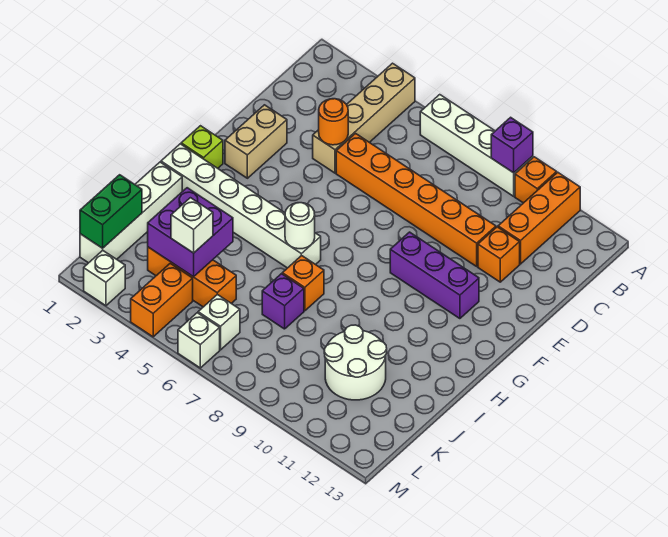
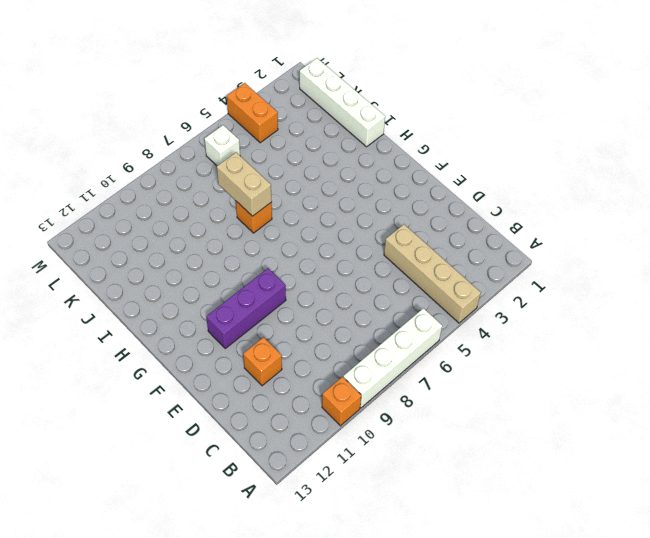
tan brick I7:J7 level 2 -> tan brick E2:F2 level 1
none -> orange brick A11:C11 level 1
none -> orange brick D5:D10 level 1
none -> lime brick G1 level 1

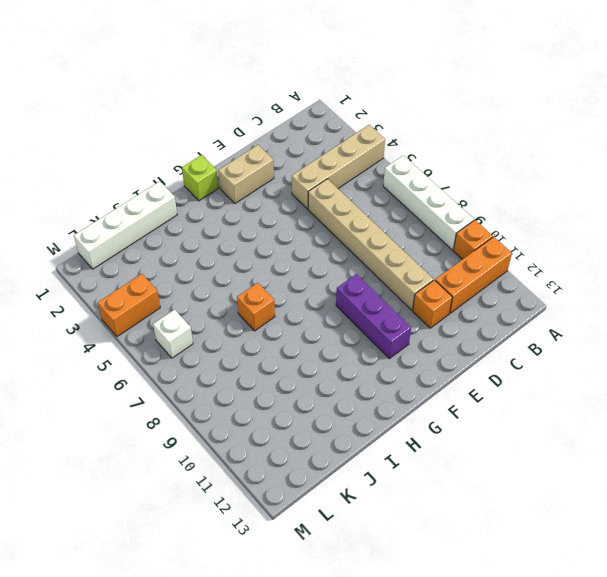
tan brick D5:D10 level 1 -> orange brick D5:D10 level 1
none -> white brick H1:H6 level 1
none -> purple brick J7 level 1
none -> white round brick J10:K11 level 1

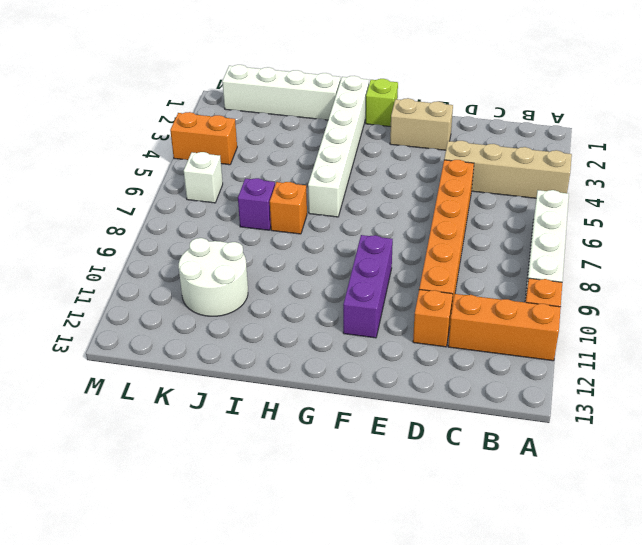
none -> orange brick K3:K5 level 1
none -> white brick M2 level 1
none -> white brick M6 level 1

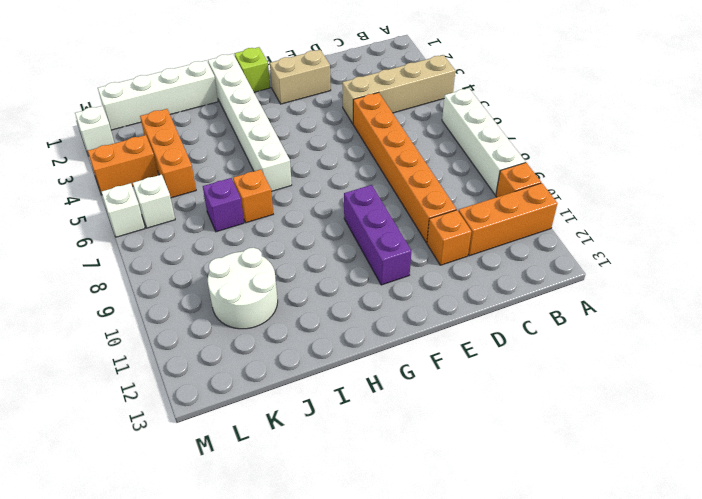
none -> purple brick A9 level 2
none -> orange round brick D4 level 2
none -> white round brick H6 level 2

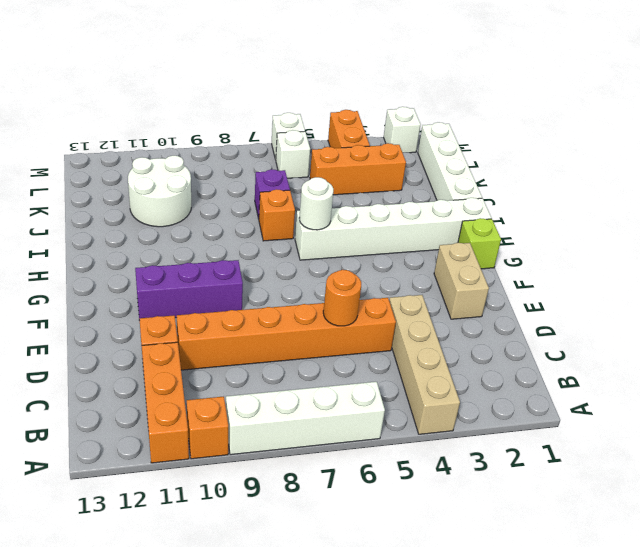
orange round brick D6 level 2 -> orange round brick D4 level 2
none -> purple brick A9 level 2
none -> purple brick J3:K4 level 2
none -> green brick K1:L1 level 2

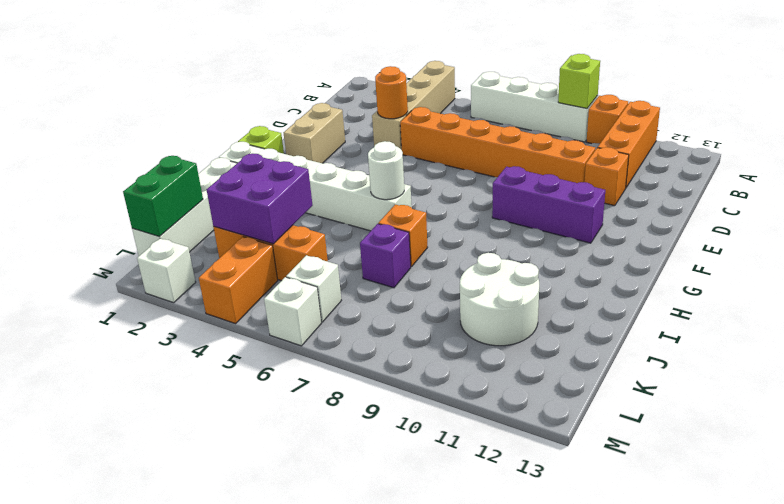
lime brick A9 level 2 -> purple brick A9 level 2
none -> white brick K4 level 3

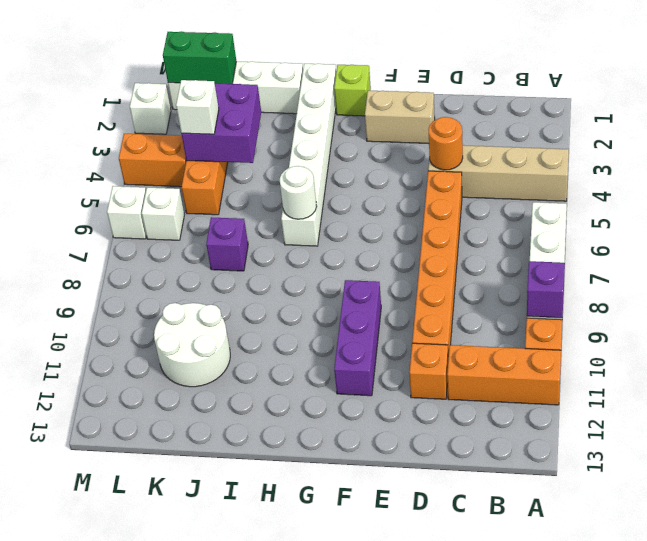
none -> orange brick I7 level 1

